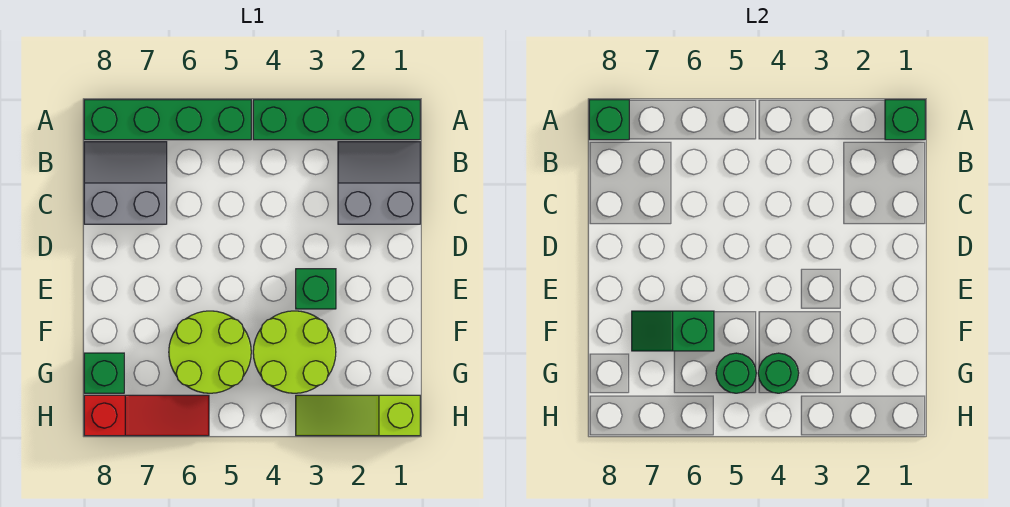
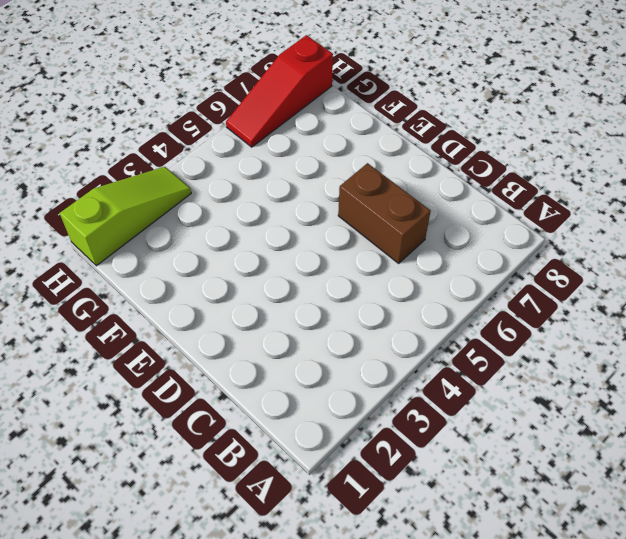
brown brick C6:D6 level 1 -> none
none -> green brick A1:A4 level 1
none -> green brick A5:A8 level 1
none -> grey slope B1:C2 level 1 top C

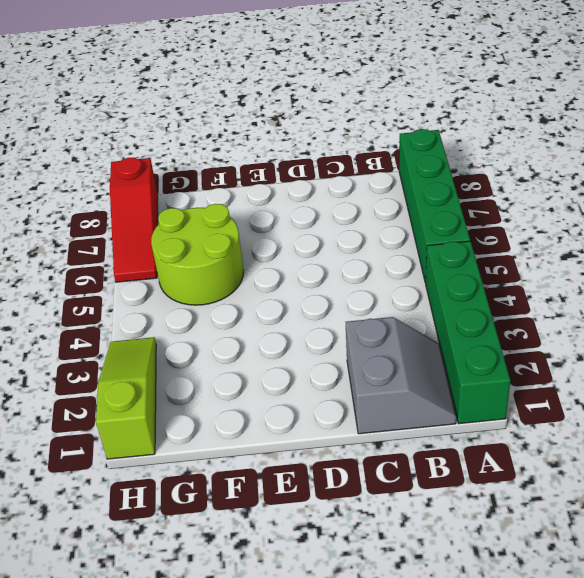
none -> grey slope B7:C8 level 1 top C
none -> green brick E3 level 1
none -> lime round brick F3:G4 level 1

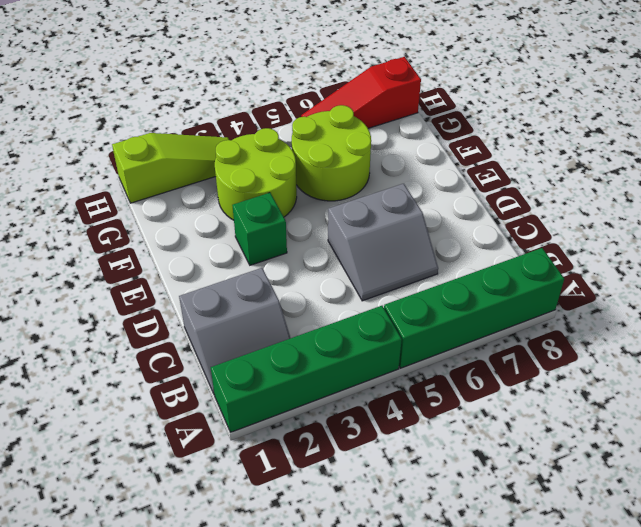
grey slope C5:D6 level 1 top D -> grey slope B7:C8 level 1 top C
none -> green brick G8 level 1
none -> green brick A1 level 2
none -> green brick A8 level 2

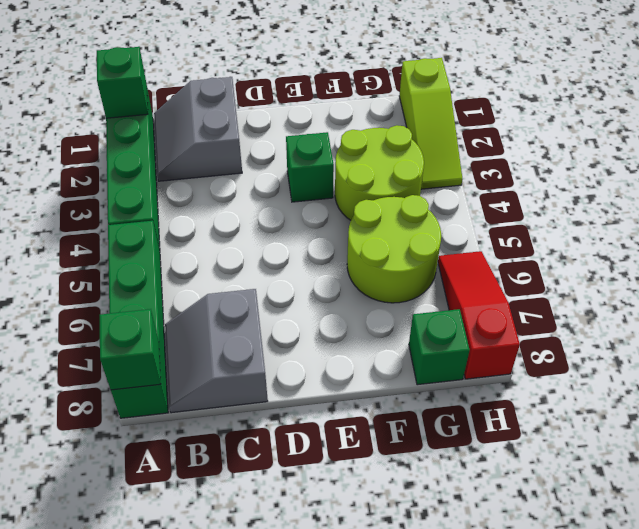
none -> green slope F6:F7 level 2 top 6
none -> green round brick G4 level 2
none -> green round brick G5 level 2

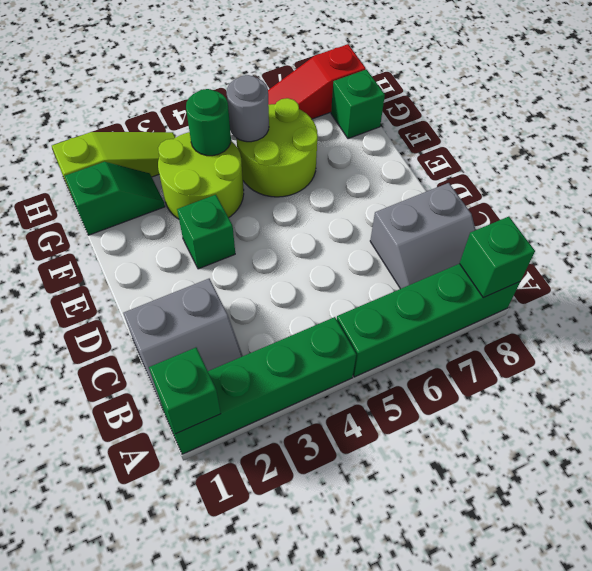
green slope G1:G2 level 1 top 1 -> green slope F6:F7 level 2 top 6
grey round brick G5 level 2 -> green round brick G5 level 2

